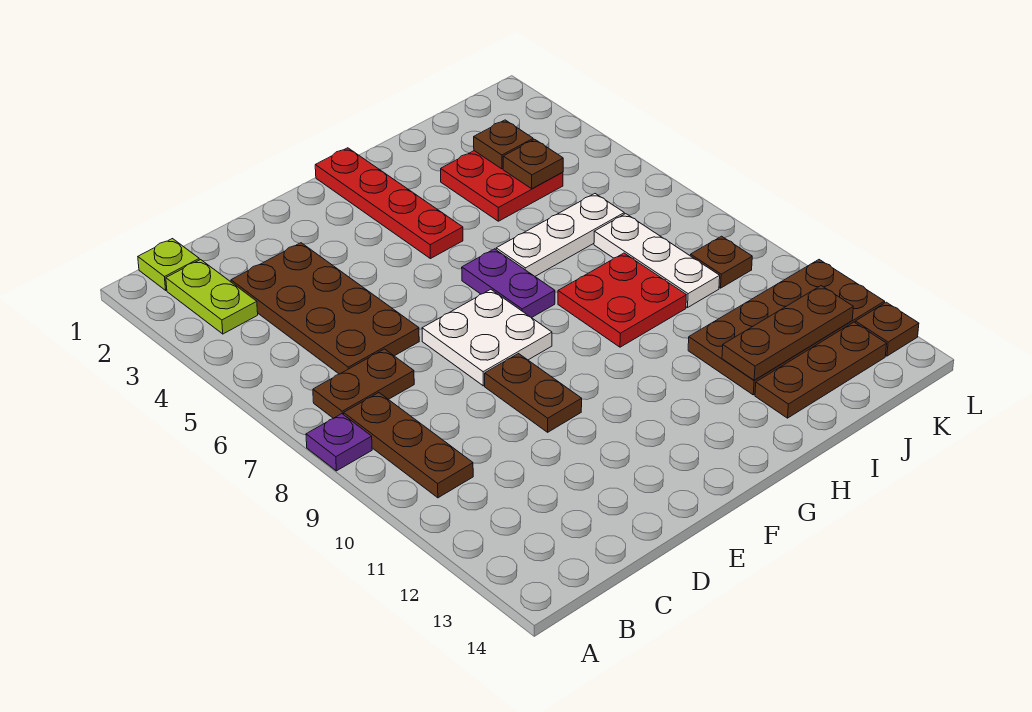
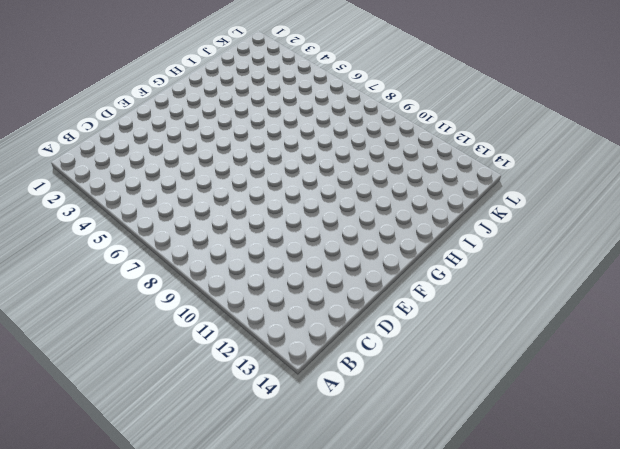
none -> purple plate A8 level 1
none -> lime plate B1 level 1
none -> lime plate B2:B3 level 1

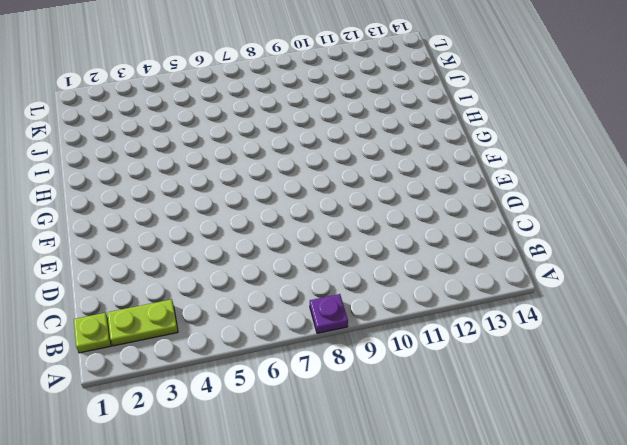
none -> brown plate B7:C7 level 1
none -> brown plate B8:B10 level 1
none -> brown plate C3:D6 level 1

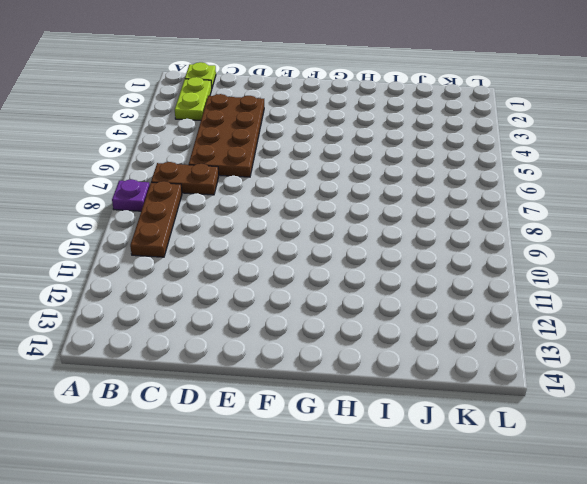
none -> white plate E7:F8 level 1
none -> brown plate E9:E10 level 1
none -> red plate G1:G4 level 1

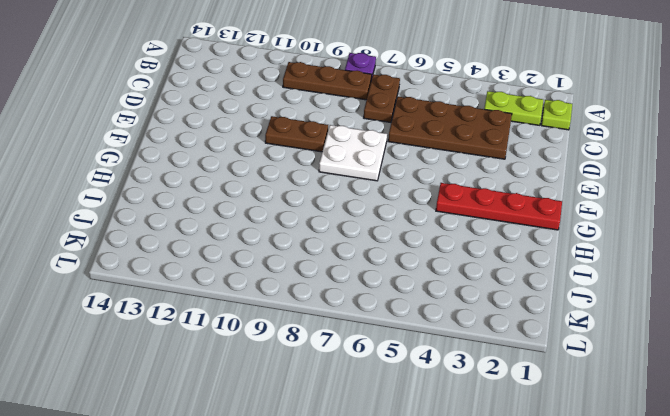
none -> purple plate G6:G7 level 1
none -> white plate H6:J6 level 1
none -> red plate H8:I9 level 1

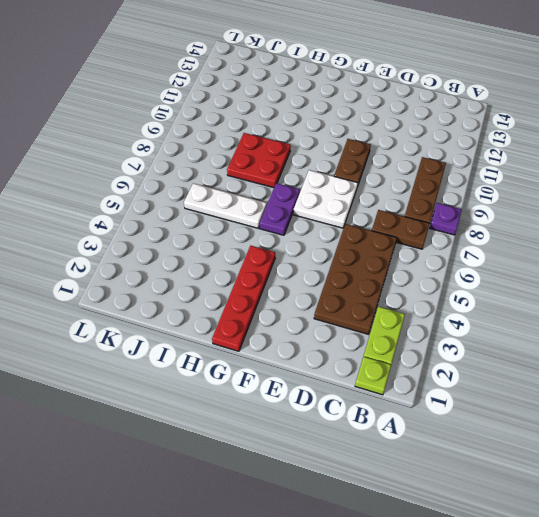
none -> red plate I3:J4 level 1
none -> brown plate I11:L12 level 1
none -> brown plate I13:K13 level 1

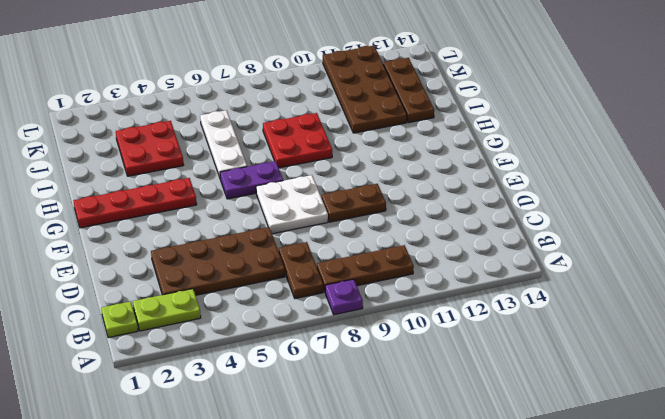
none -> white plate J7:J9 level 1
none -> brown plate K9 level 1
none -> brown plate L13 level 1

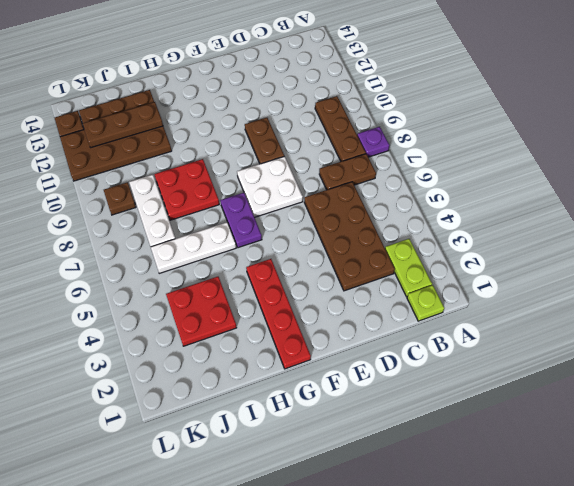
none -> brown plate J3 level 2
none -> brown plate J4 level 2

